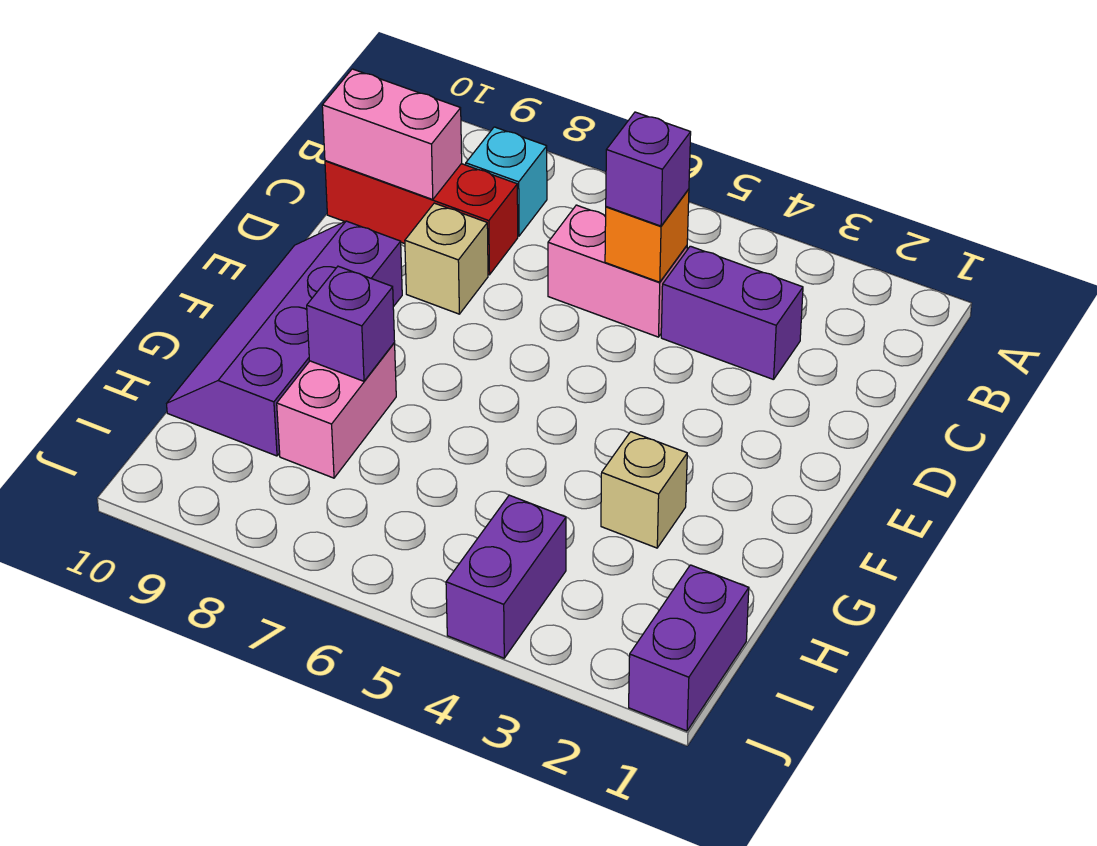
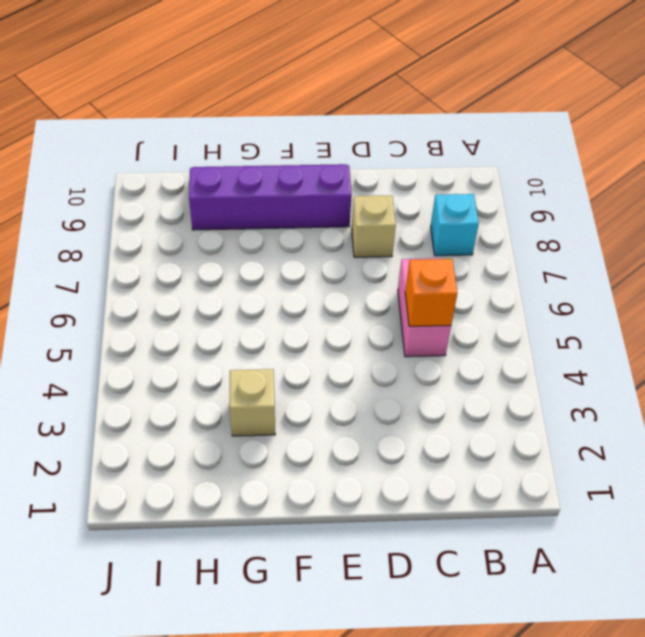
none -> purple brick C3:C4 level 1
none -> red brick C8:C10 level 1
none -> pink brick G8:H8 level 1

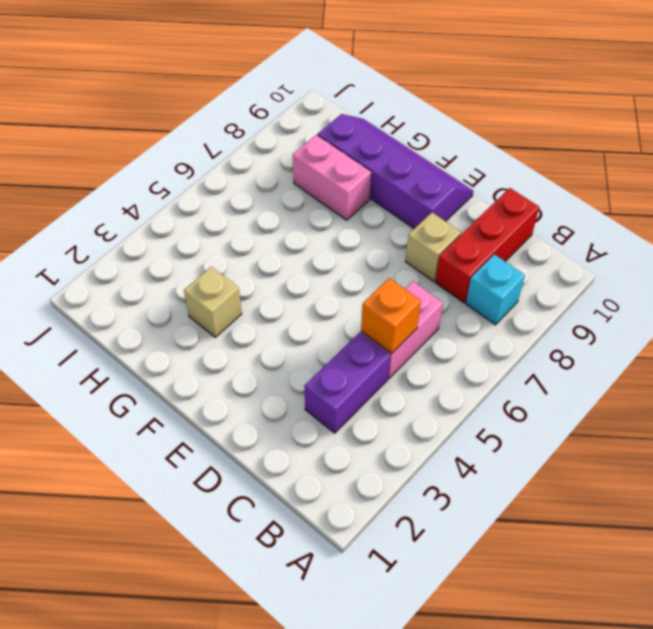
none -> purple brick I1:J1 level 1
none -> purple brick I4:J4 level 1
none -> pink brick C9:C10 level 2

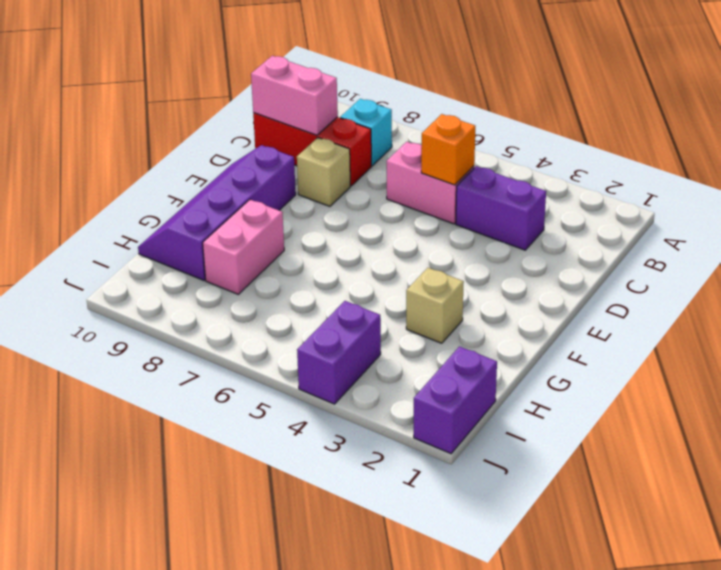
none -> purple brick G8 level 2
none -> purple brick C5 level 3

